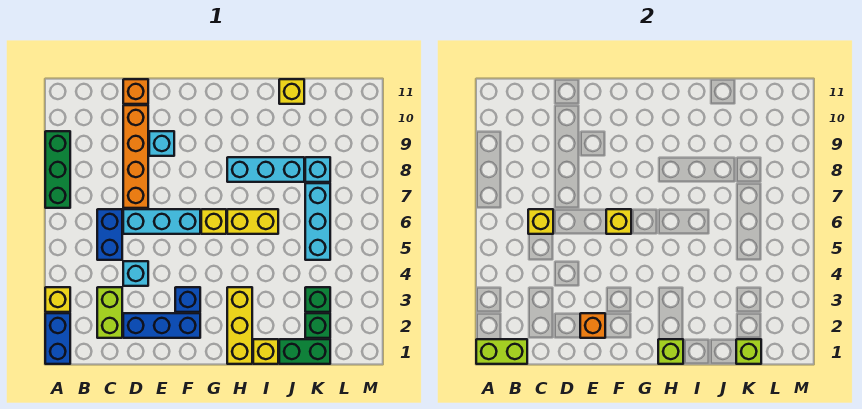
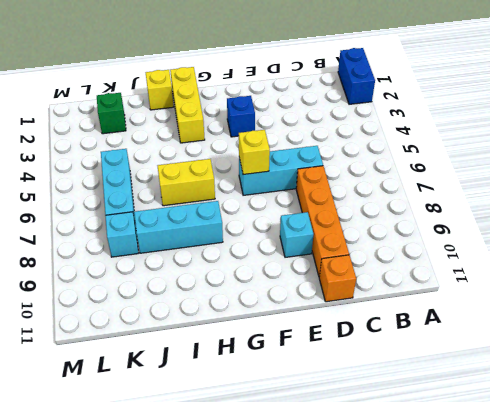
none -> yellow brick A3 level 1
none -> green brick A7:A9 level 1
none -> lime brick C2:C3 level 1

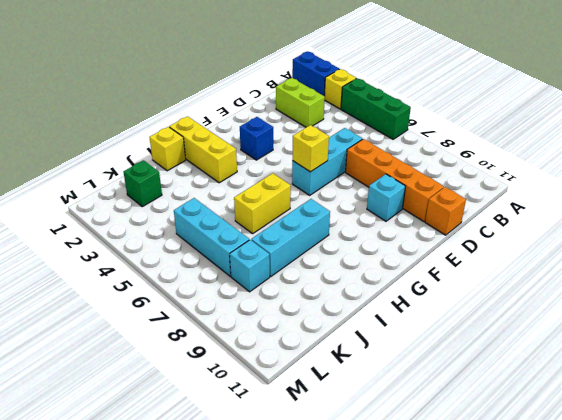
green brick A4:A6 level 1 -> green brick A7:A9 level 1
none -> blue brick C5:C6 level 1
none -> blue brick D2:F2 level 1
none -> cyan brick D4 level 1

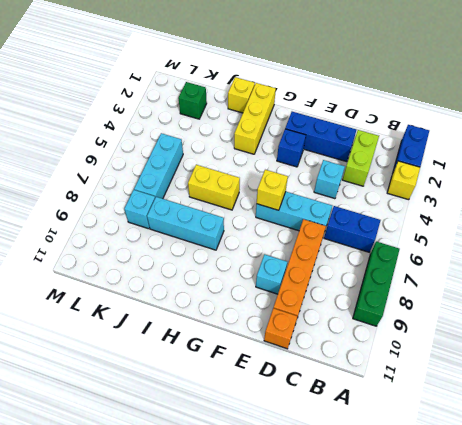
blue brick B6:C6 level 1 -> blue brick C5:C6 level 1
none -> yellow brick G6 level 1
none -> green brick J1:K1 level 1
none -> yellow brick J11 level 1

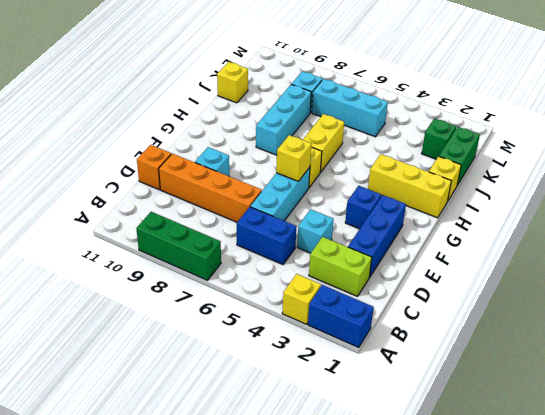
none -> green brick K3 level 1
none -> lime brick A1:B1 level 2
none -> yellow brick C6 level 2

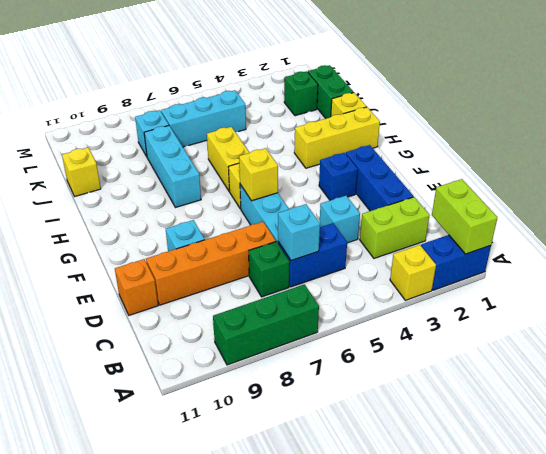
cyan brick C6 level 2 -> yellow brick C6 level 2
green brick C7 level 1 -> green brick K3 level 1
none -> orange brick E2 level 2
none -> lime brick H1 level 2
none -> lime brick K1 level 2

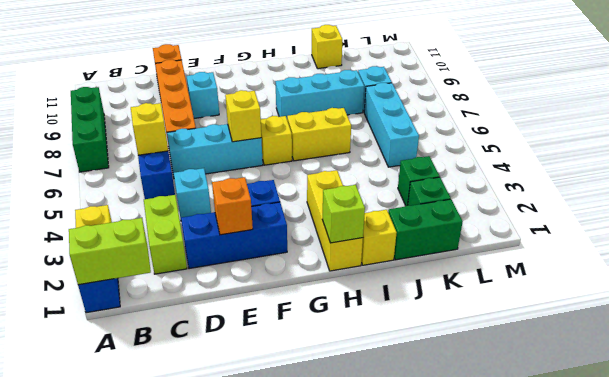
none -> lime brick K1 level 2

